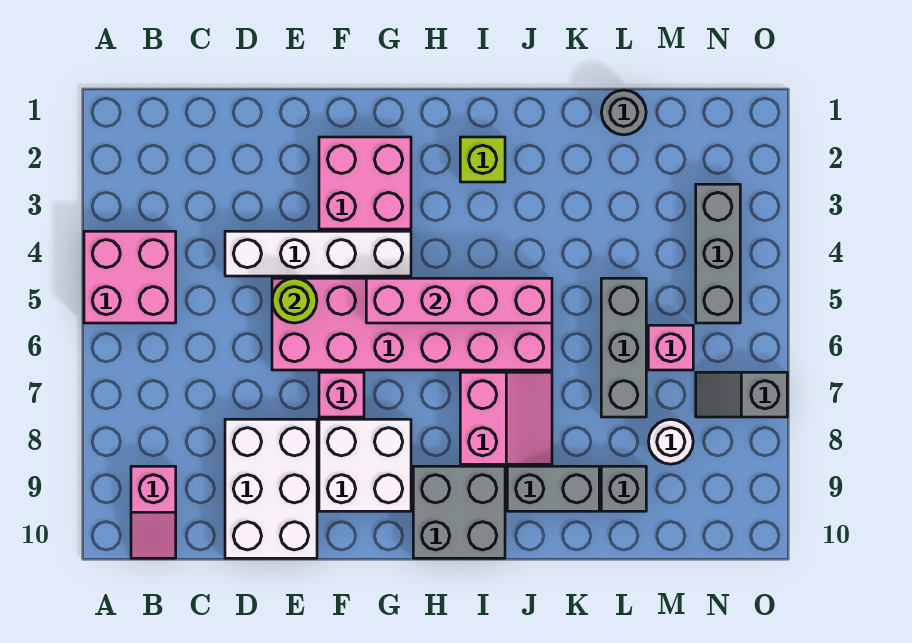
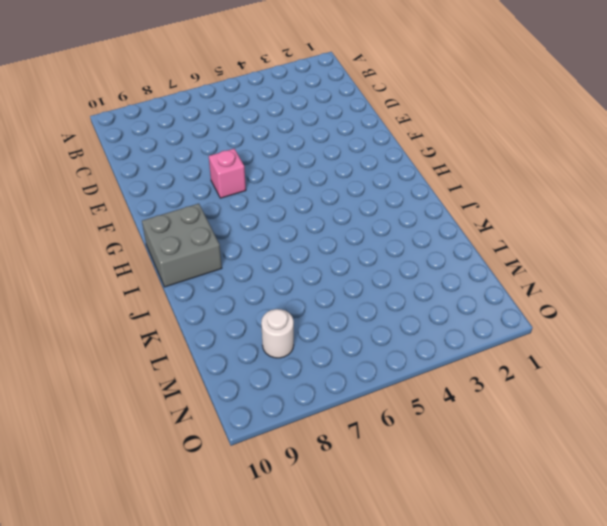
none -> pink brick A4:B5 level 1
none -> pink slope B9:B10 level 1 top 9
none -> white brick D4:G4 level 1

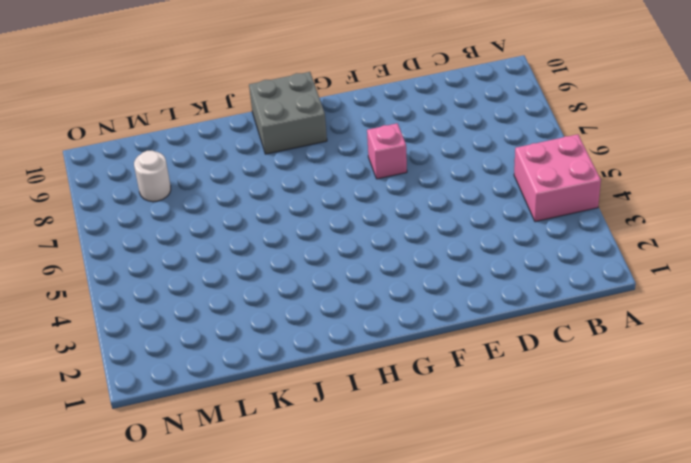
none -> pink slope B9:B10 level 1 top 9
none -> white brick D4:G4 level 1
none -> white brick D8:E10 level 1

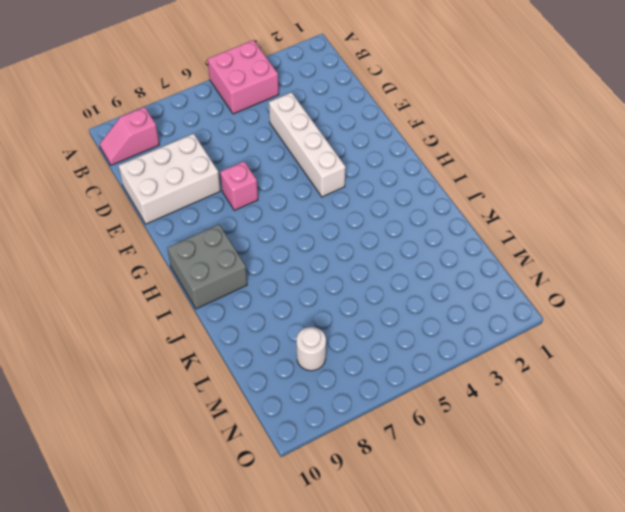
none -> pink brick E5:J6 level 1
none -> pink brick F2:G3 level 1
none -> white brick F8:G9 level 1

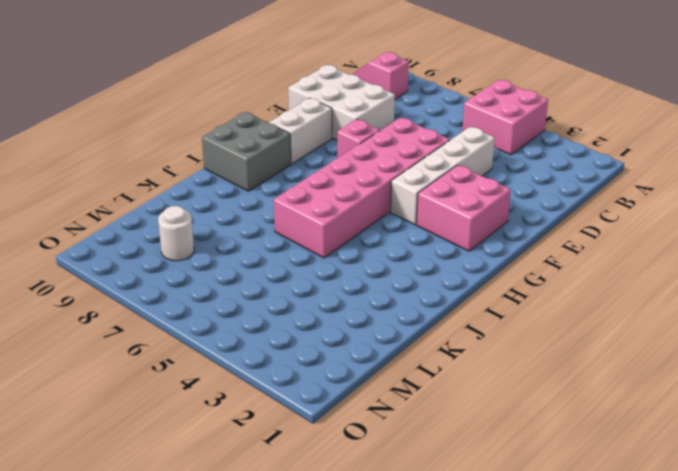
white brick F9:G9 level 1 -> white brick F8:G9 level 1
none -> lime brick I2 level 1
none -> pink slope I7:J8 level 1 top I
none -> grey brick J9:K9 level 1

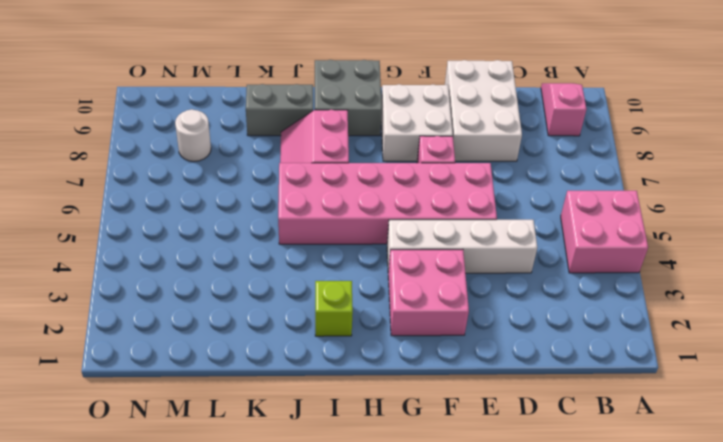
none -> grey round brick L1 level 1
none -> grey brick L5:L7 level 1
none -> grey brick L9 level 1

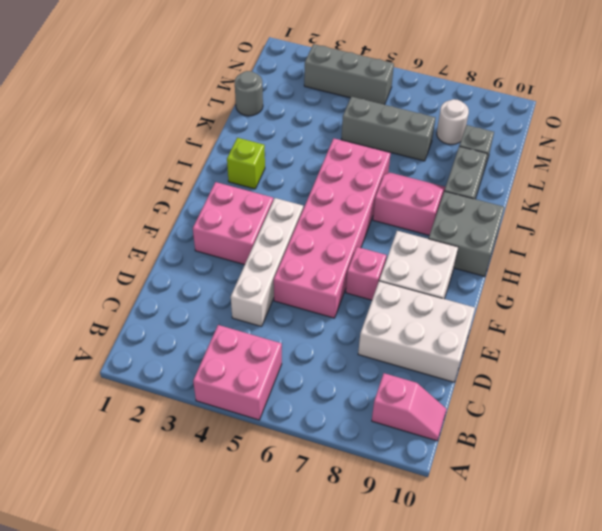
none -> pink brick M6 level 1
none -> grey slope N7:O7 level 1 top O
none -> lime round brick E5 level 2

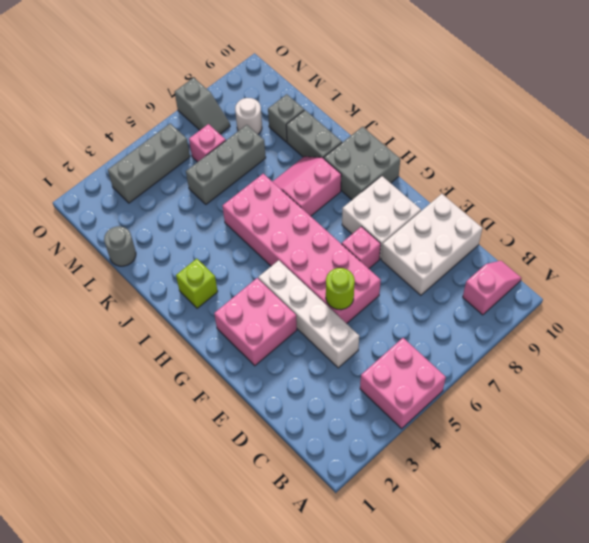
none -> pink brick G5:J5 level 2

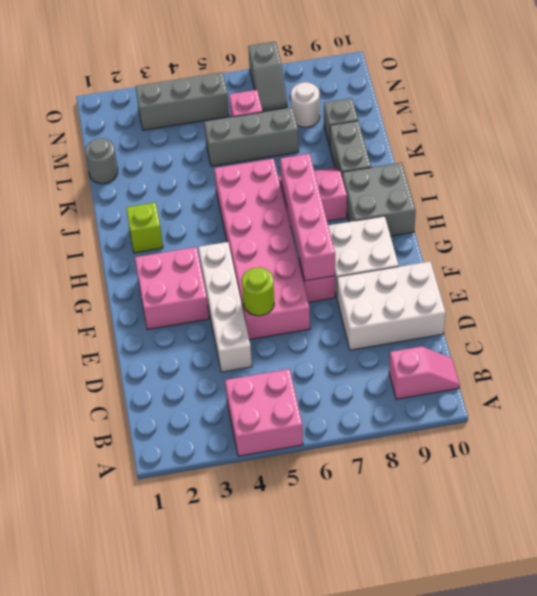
pink brick F7:I7 level 2 -> pink brick G5:J5 level 2

